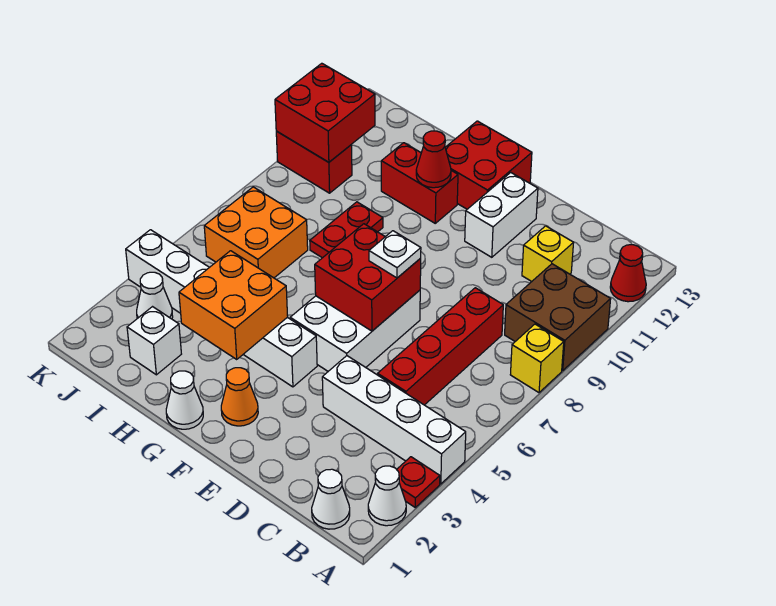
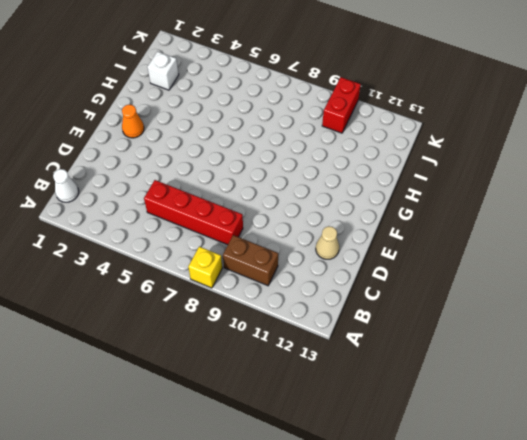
brown brick B9:B10 level 1 -> brown brick A9:B10 level 1
tan cone D12 level 1 -> none
none -> white cone A2 level 1
none -> red plate A3 level 1
none -> white brick A4:D4 level 1

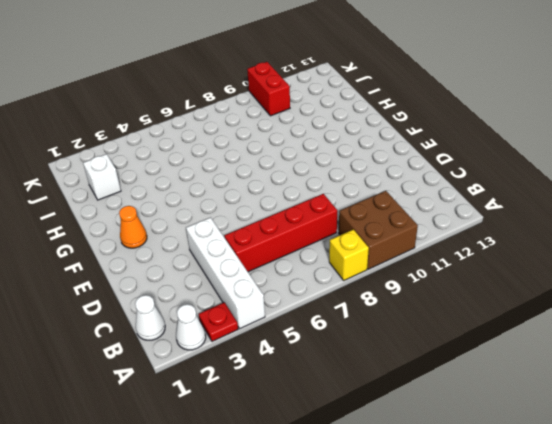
none -> red cone A12 level 1
none -> yellow brick C11 level 1
none -> white brick E5:F7 level 1

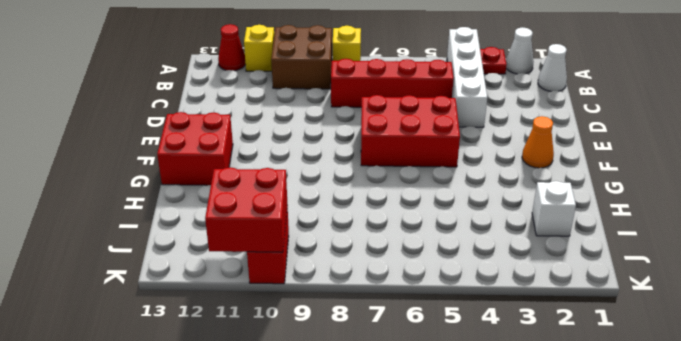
yellow brick A11 level 1 -> yellow brick C11 level 1
red brick E5:F7 level 1 -> white brick E5:F7 level 1
none -> white brick E11:E12 level 1
none -> white brick F4:K4 level 1
none -> white cone G1 level 1

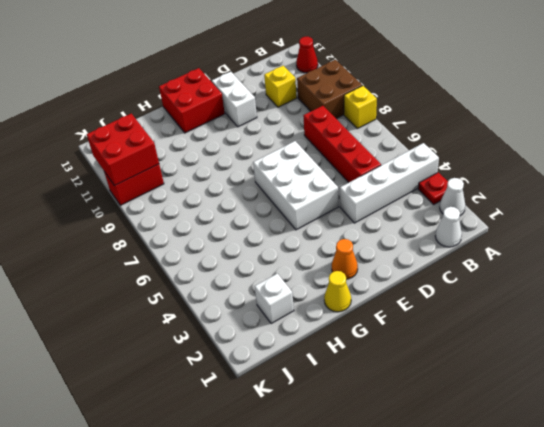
yellow cone G1 level 1 -> white cone G1 level 1
none -> white brick F4:K4 level 1
none -> red brick G11:H11 level 1
none -> red plate H8:H9 level 1

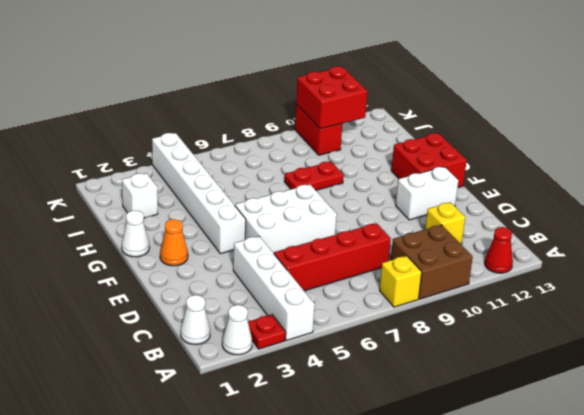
none -> red brick G11:H11 level 1
none -> orange brick I6:J7 level 1
none -> white cone J3 level 1

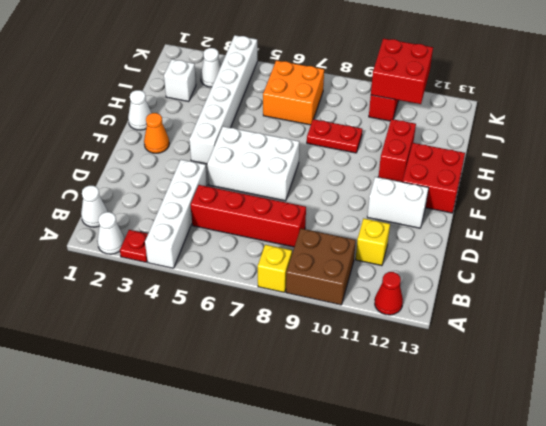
none -> red brick E6:F7 level 2
none -> orange brick G3:H4 level 2
none -> red cone G11 level 2

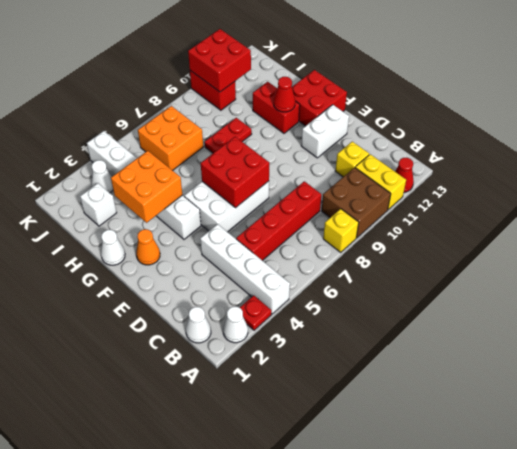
yellow brick A11:B11 level 1 -> none
none -> white plate E7 level 3

